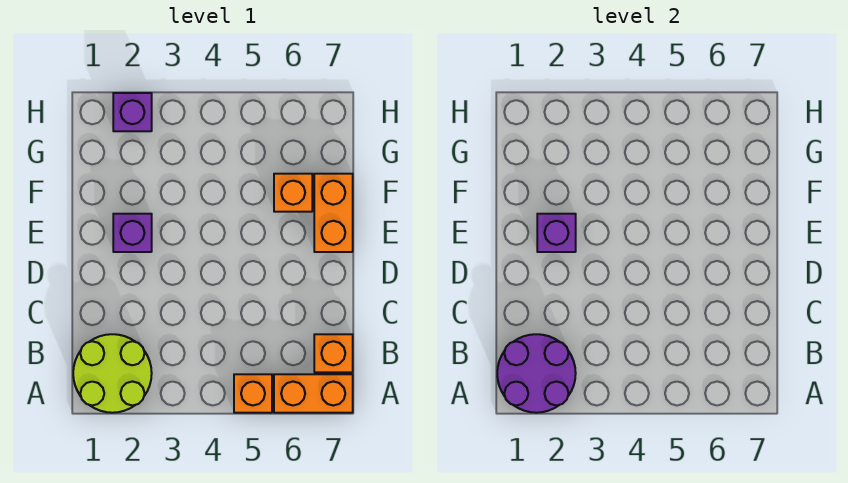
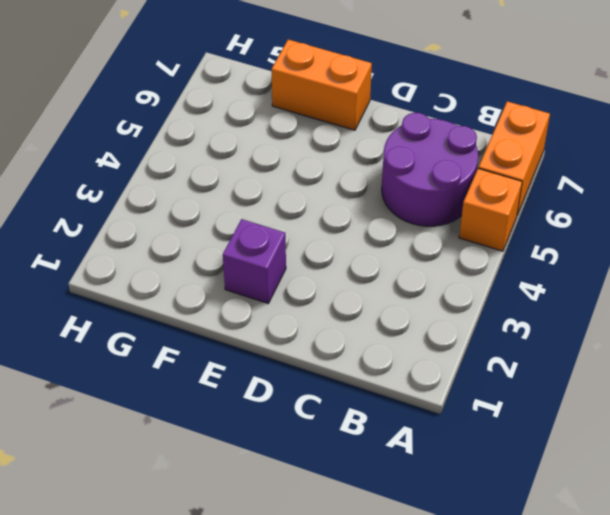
purple round brick B5:C6 level 1 -> purple round brick A1:B2 level 2
none -> lime round brick A1:B2 level 1
none -> orange brick B7 level 1

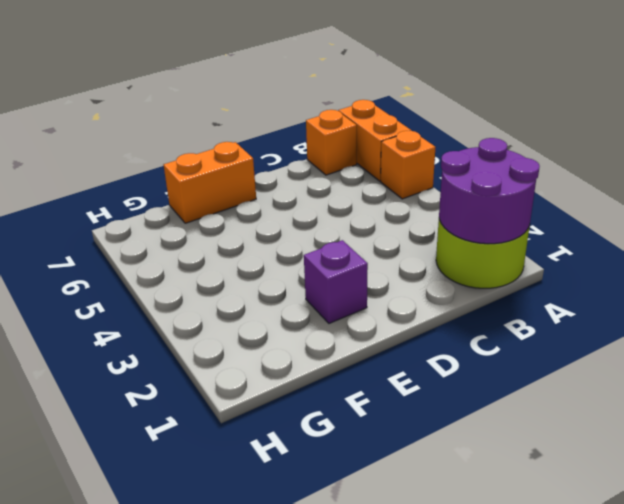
none -> orange brick F6 level 1
none -> purple brick H2 level 1

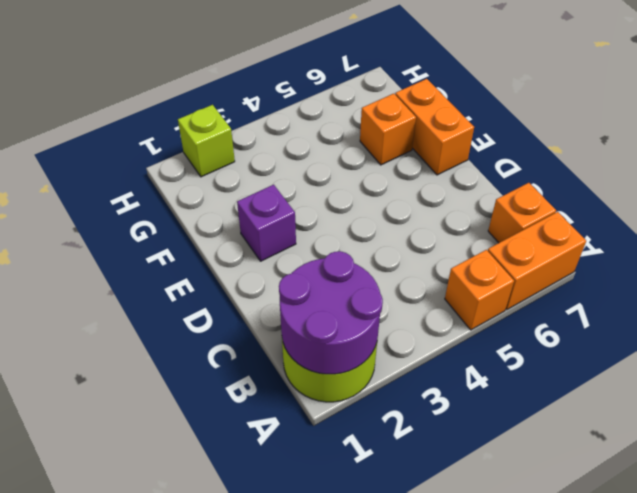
lime brick H2 level 1 -> purple brick H2 level 1
none -> purple brick E2 level 2

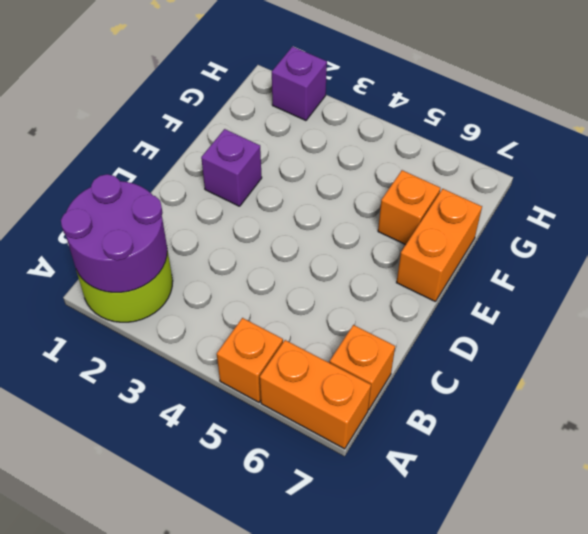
none -> purple brick E2 level 2

